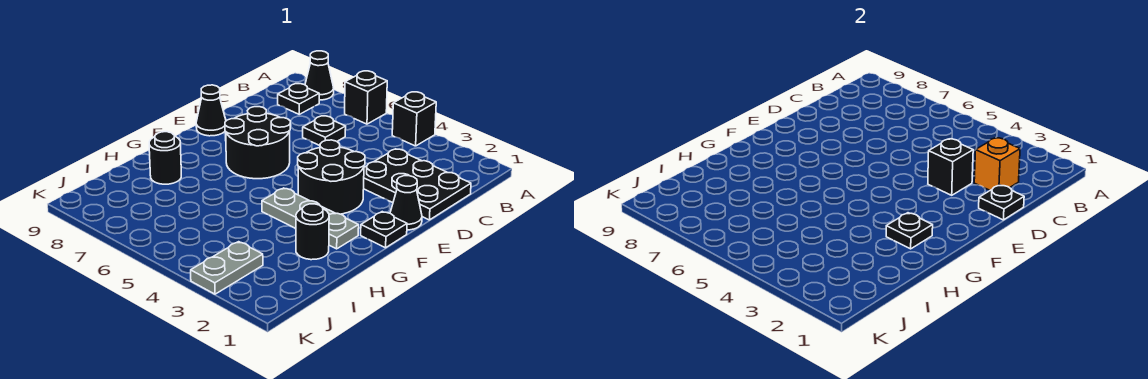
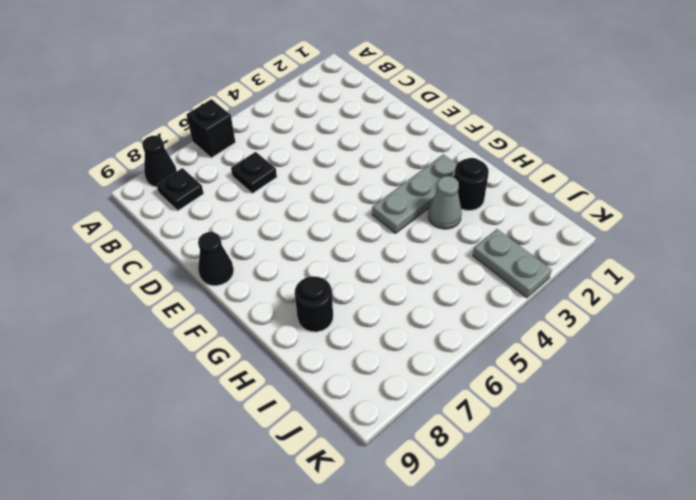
grey cone H3 level 1 -> none
none -> black brick A4 level 1
none -> black plate C1:D3 level 1
none -> black cone E1 level 1

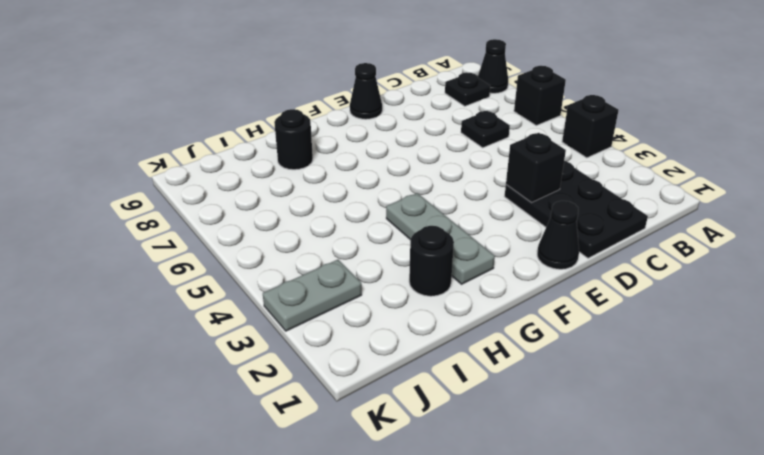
none -> black round brick E3:F4 level 1
none -> black round brick E6:F7 level 1
none -> black plate F1 level 1

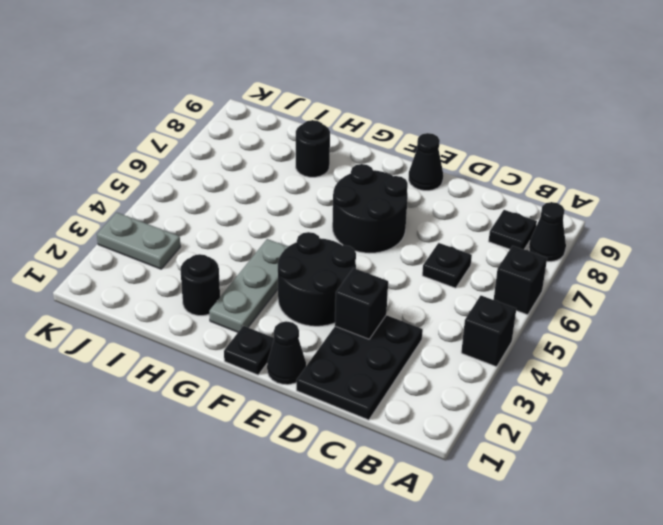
none -> orange brick C2 level 2
none -> black plate D1 level 2
none -> black plate G2 level 2

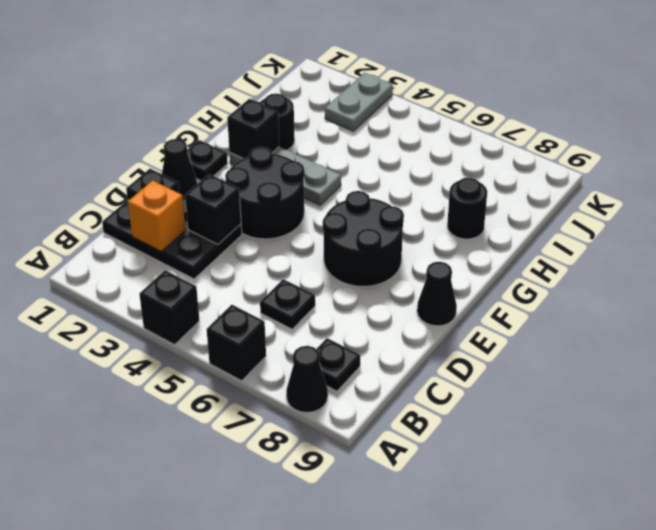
black brick G2 level 2 -> black plate G2 level 2

